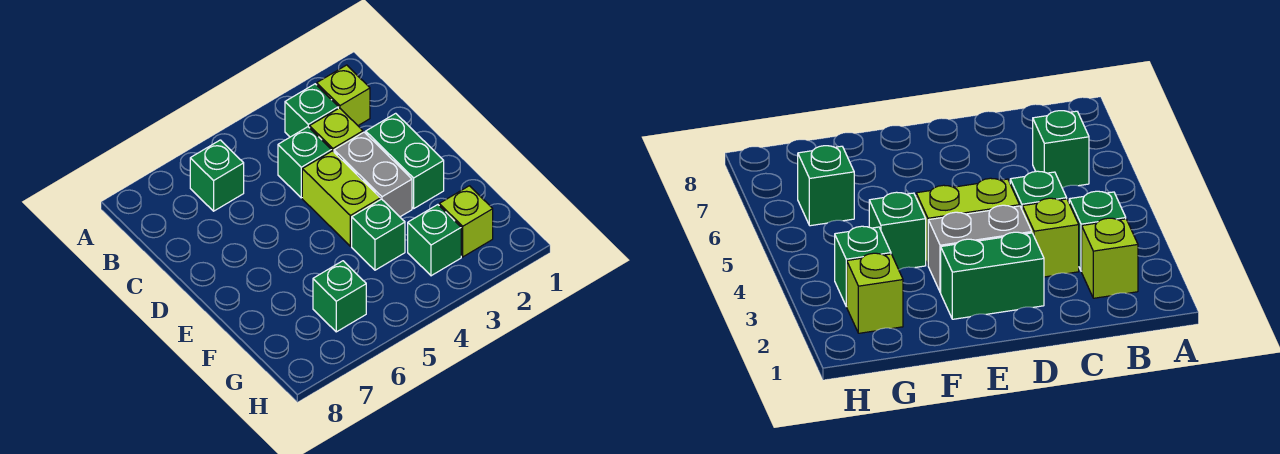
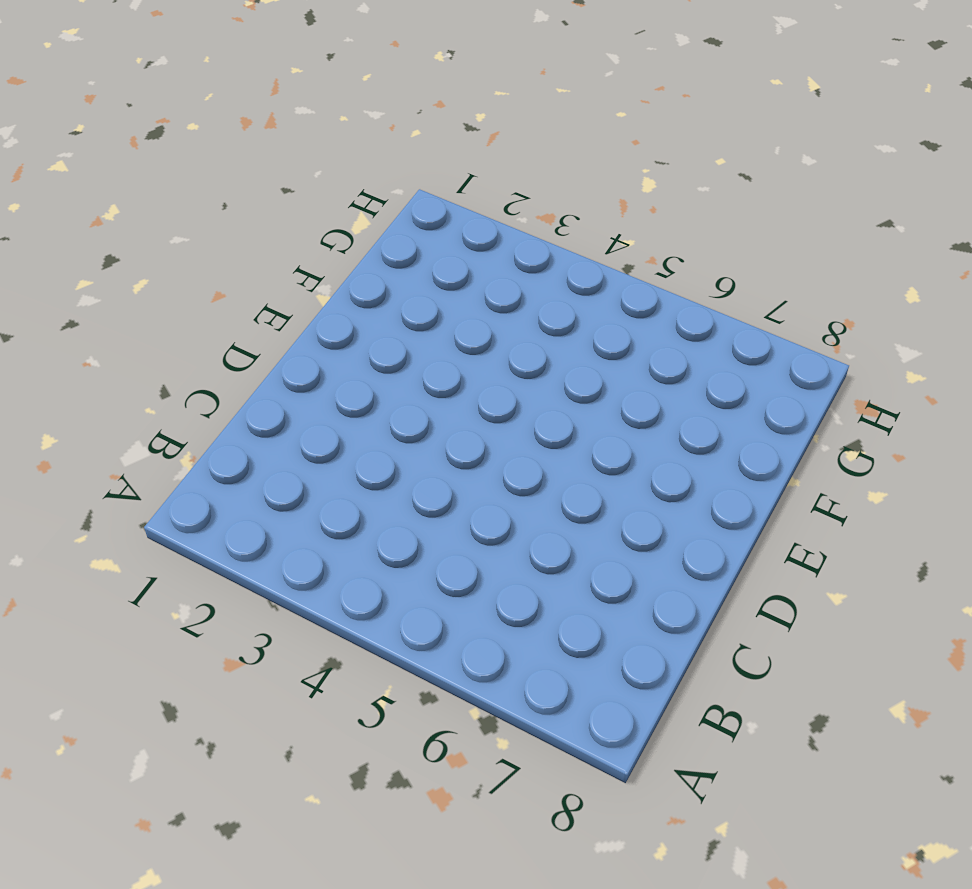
none -> lime brick B2 level 1
none -> green brick B3 level 1
none -> green brick B6 level 1

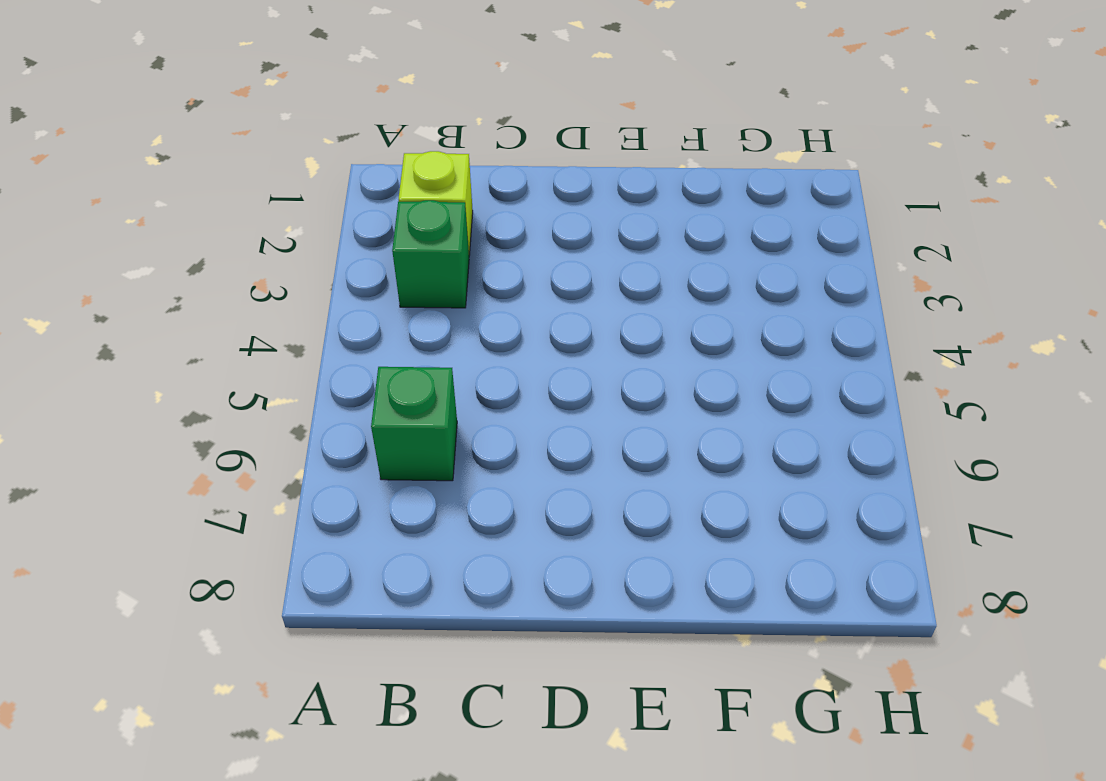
none -> lime brick C3 level 1
none -> green brick C4 level 1
none -> green brick D2:E2 level 1

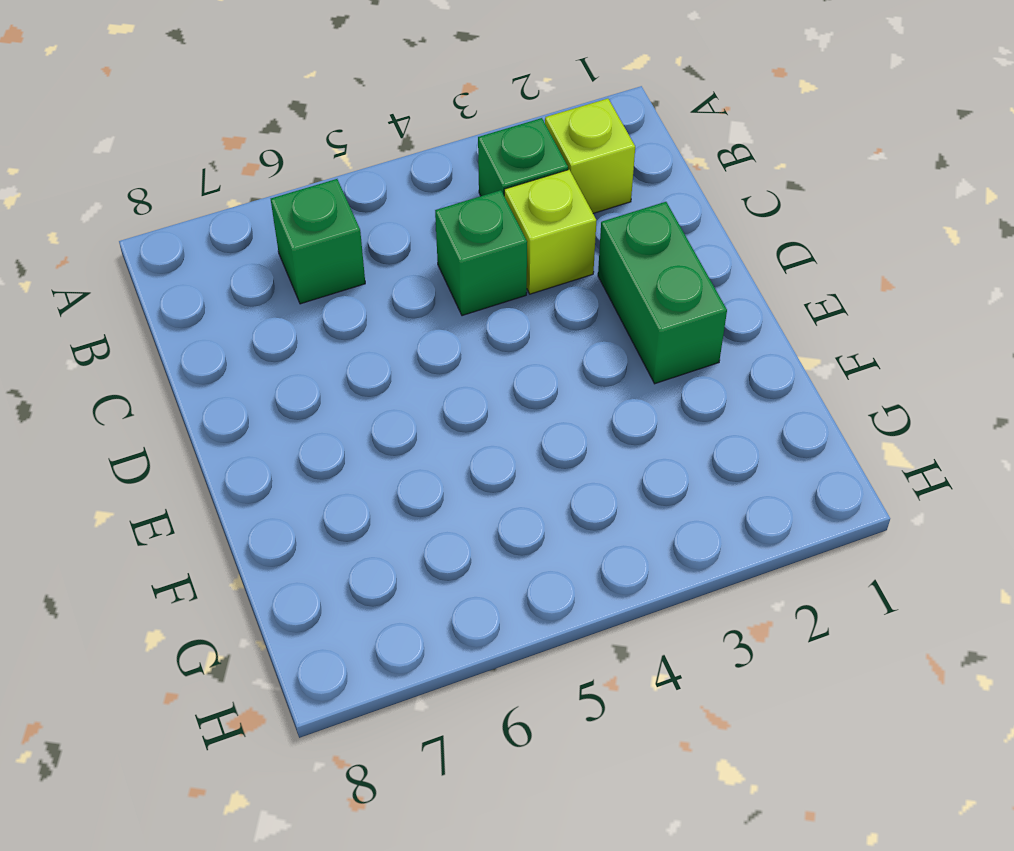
none -> grey brick D3:E3 level 1
none -> lime brick D4:E4 level 1
none -> green brick F4 level 1

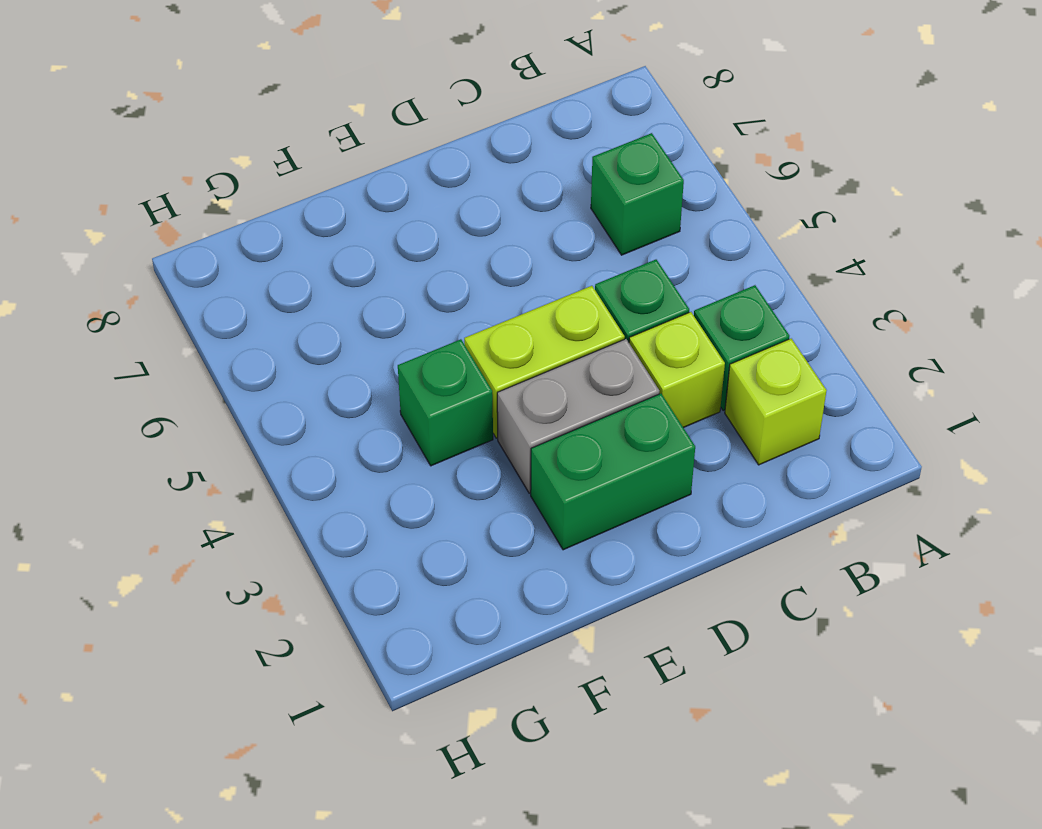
none -> lime brick G2 level 1
none -> green brick G3 level 1
none -> green brick G6 level 1

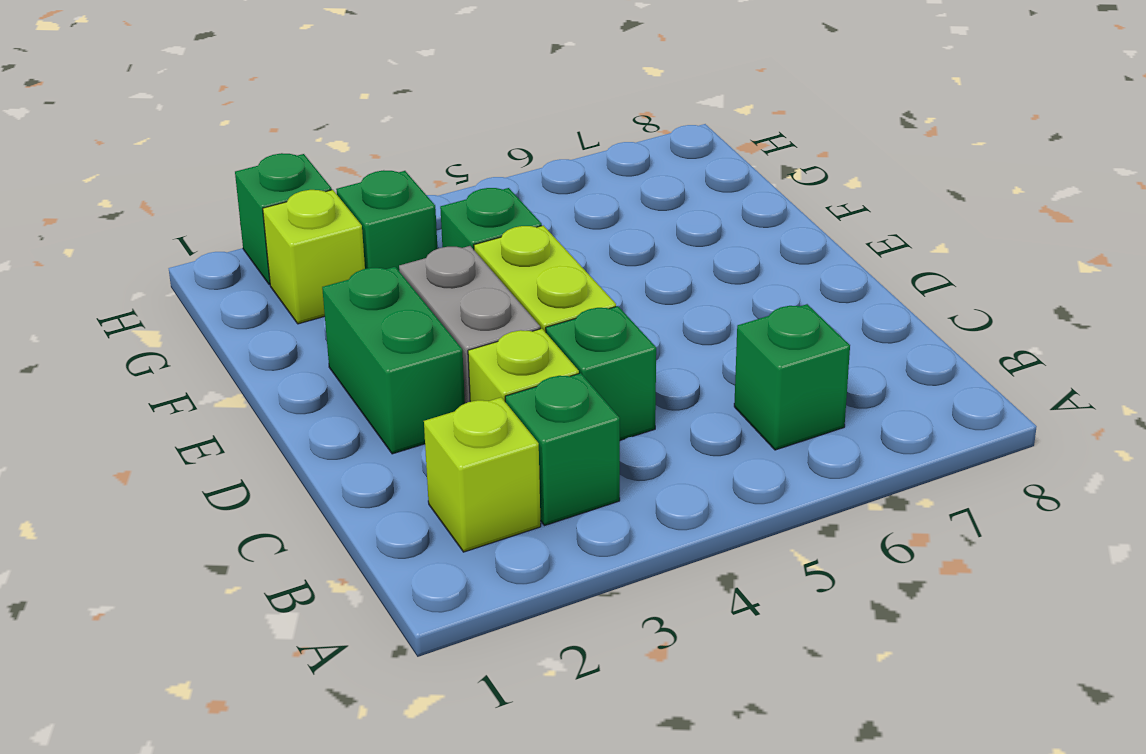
green brick H2 level 1 -> green brick G6 level 1

